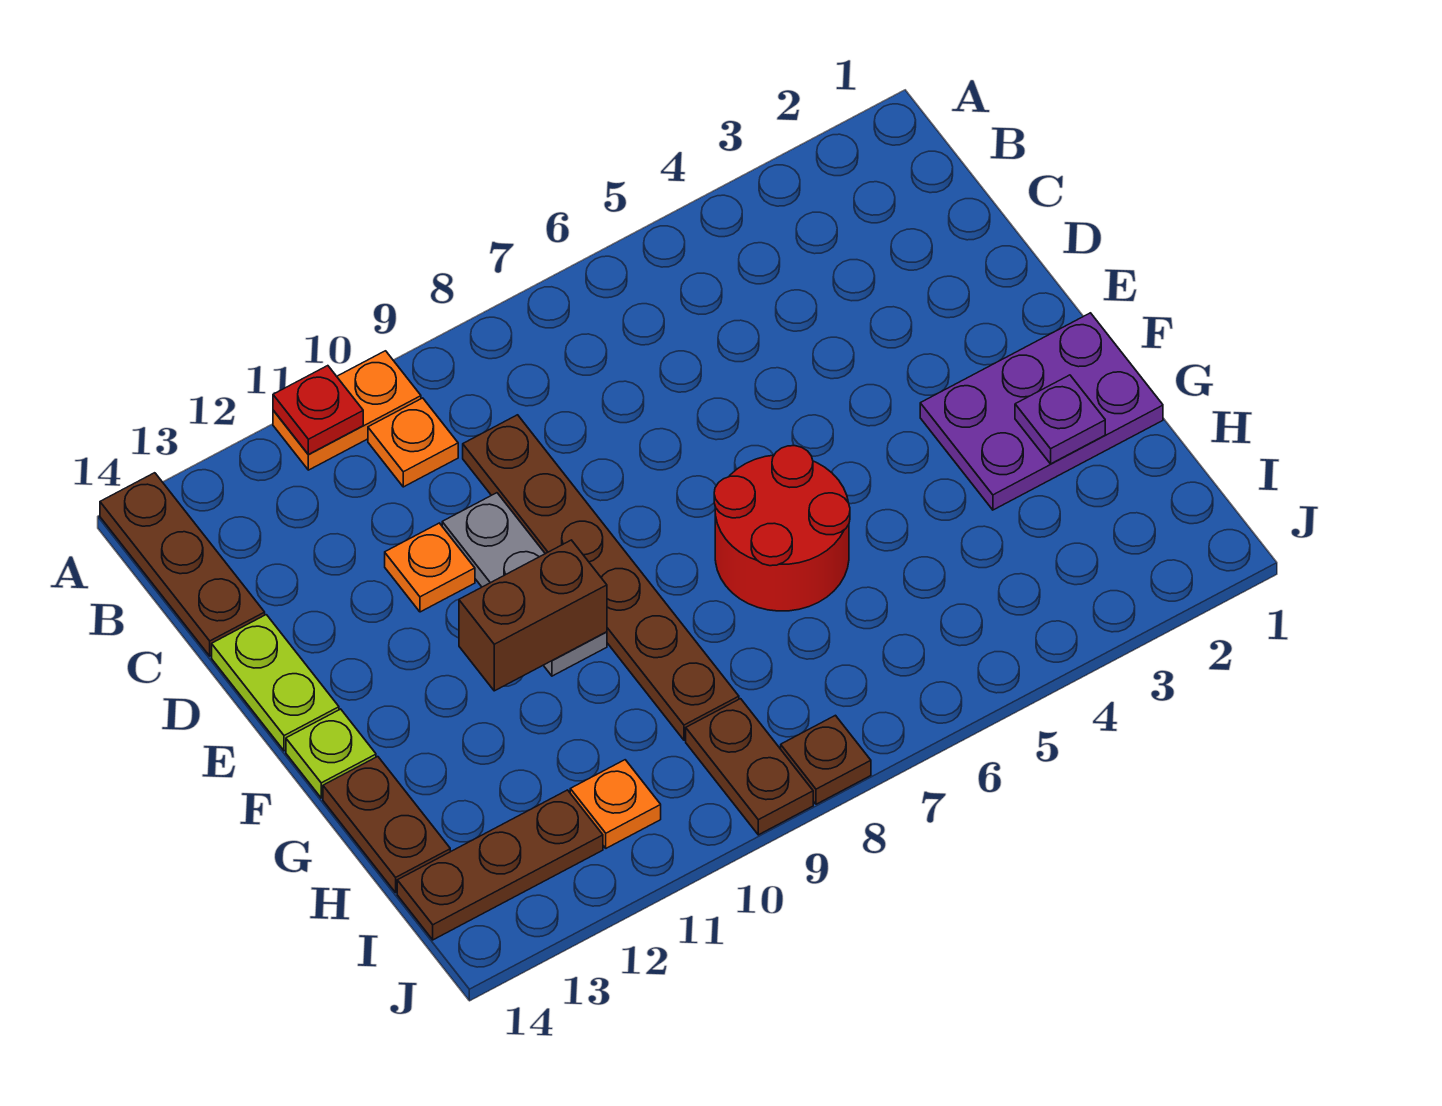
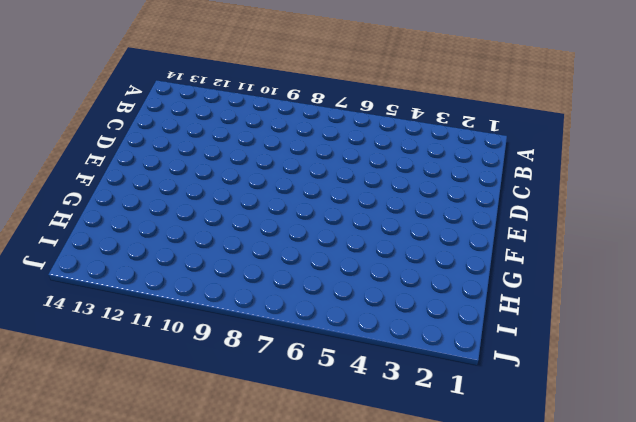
none -> orange plate A10:A11 level 1
none -> brown plate A14:C14 level 1
none -> orange plate B10 level 1

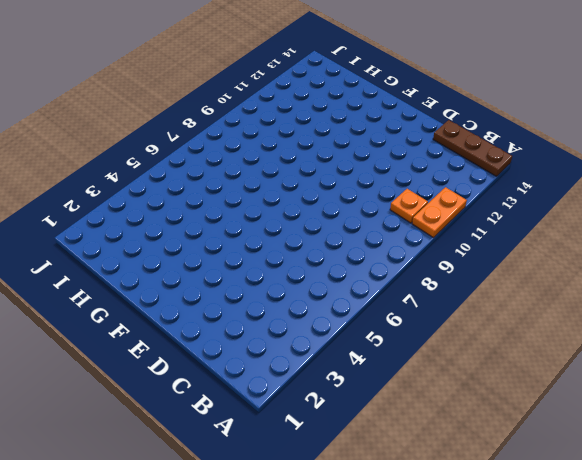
none -> brown plate C9:H9 level 1
none -> grey plate D10:F10 level 1
none -> orange plate D11 level 1

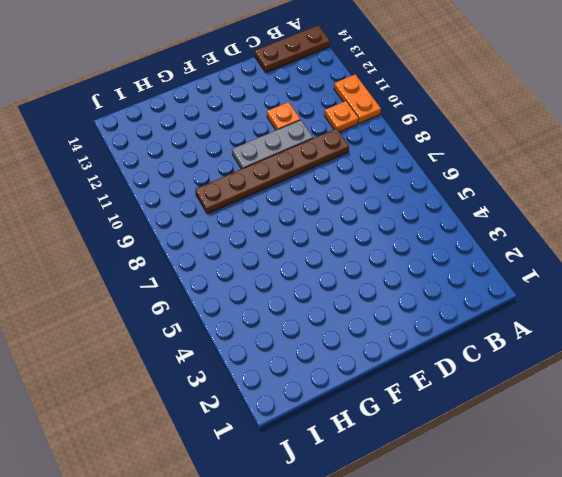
none -> lime plate D14:E14 level 1
none -> purple plate F1:G3 level 1
none -> red round brick F6:G7 level 1

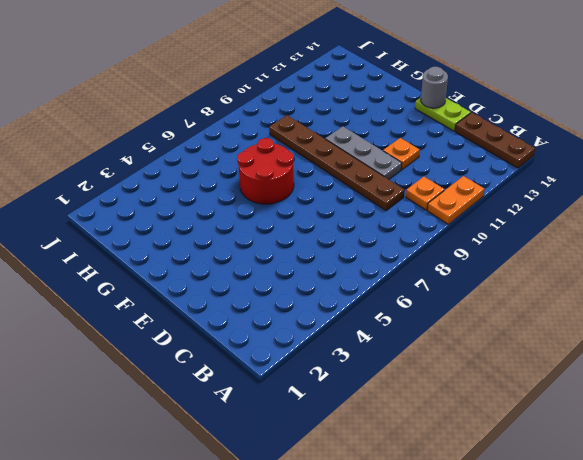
grey round brick E14 level 2 -> none
none -> purple plate F1:G3 level 1
none -> lime plate F14 level 1
none -> brown plate G14:H14 level 1

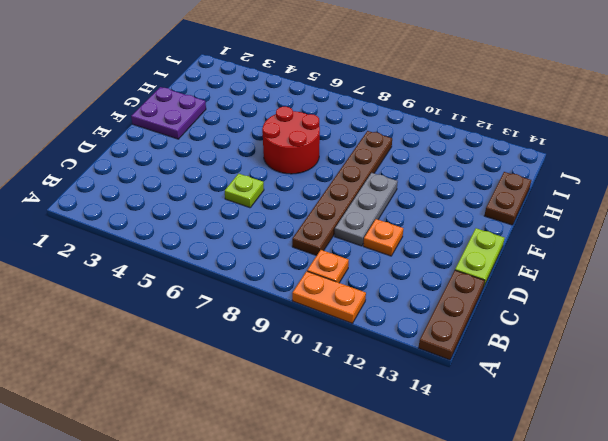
lime plate D6 level 1 -> lime plate F14 level 1
purple plate F1:G2 level 1 -> purple plate F1:G3 level 1
none -> brown plate I9:J9 level 1
none -> orange plate I11 level 1
none -> brown plate I12:I14 level 1

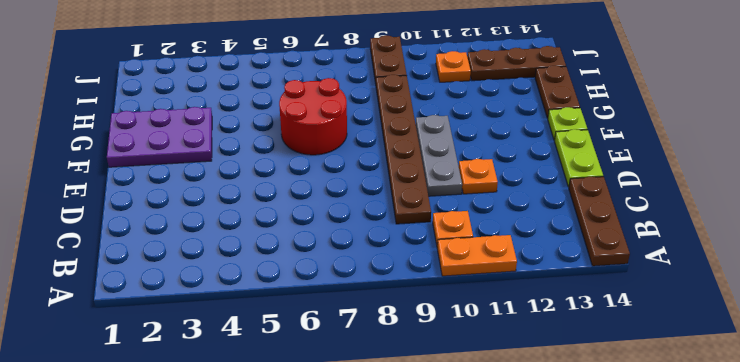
none -> brown plate J8 level 1
none -> red plate A11 level 2
none -> brown brick F10:F11 level 2

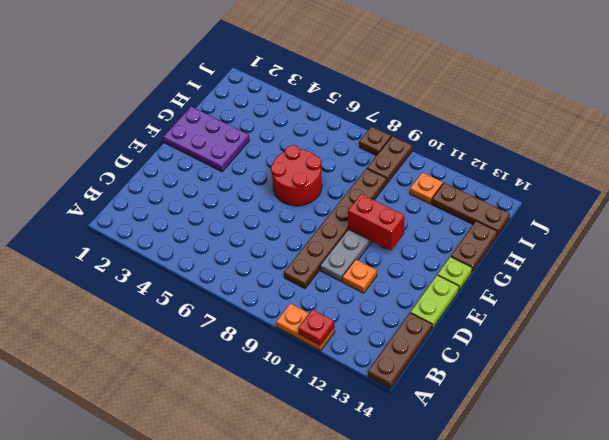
red brick F10:F11 level 2 -> brown brick F10:F11 level 2
none -> orange plate B10 level 1
none -> purple plate G2 level 2

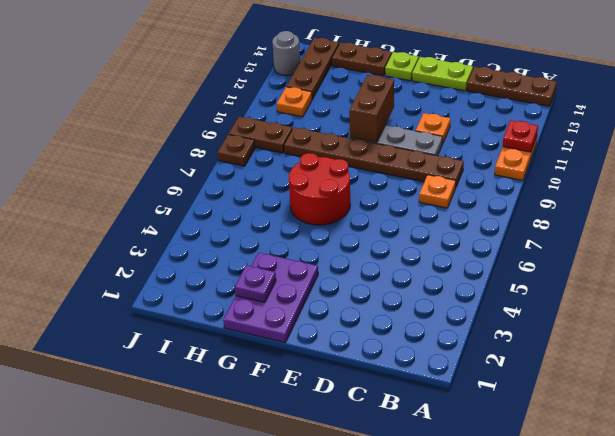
orange plate C8 level 1 -> orange plate B10 level 1
grey round brick J13 level 1 -> none

